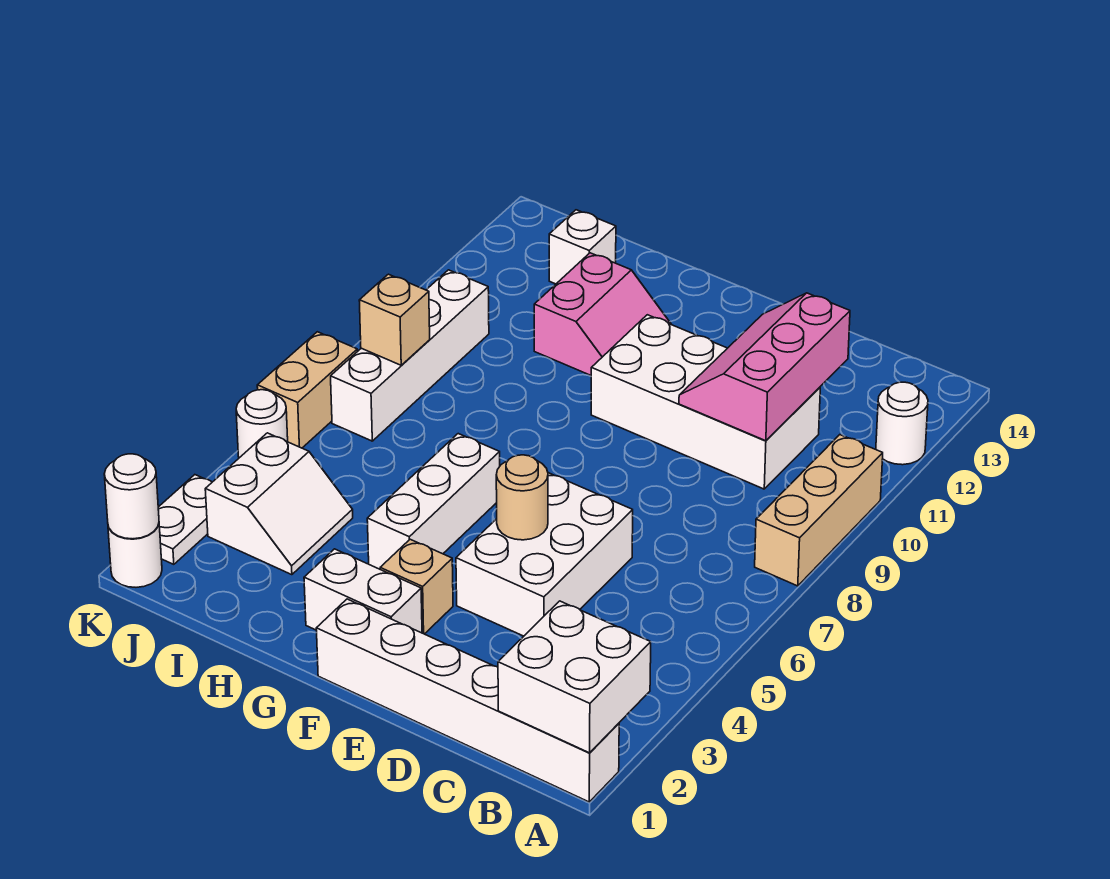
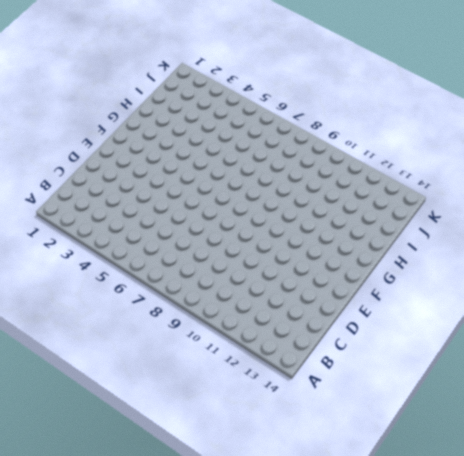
none -> white brick A1:F1 level 1
none -> tan brick A8:A10 level 1
none -> white round brick A12 level 1

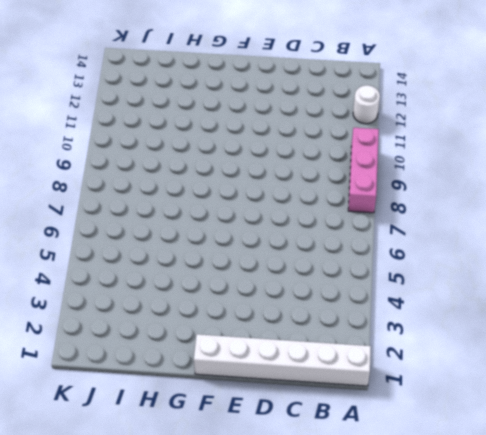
pink brick A8:A10 level 1 -> tan brick A8:A10 level 1
none -> white brick C10:F11 level 1
none -> white brick D4:E6 level 1
none -> white brick F2:G2 level 1

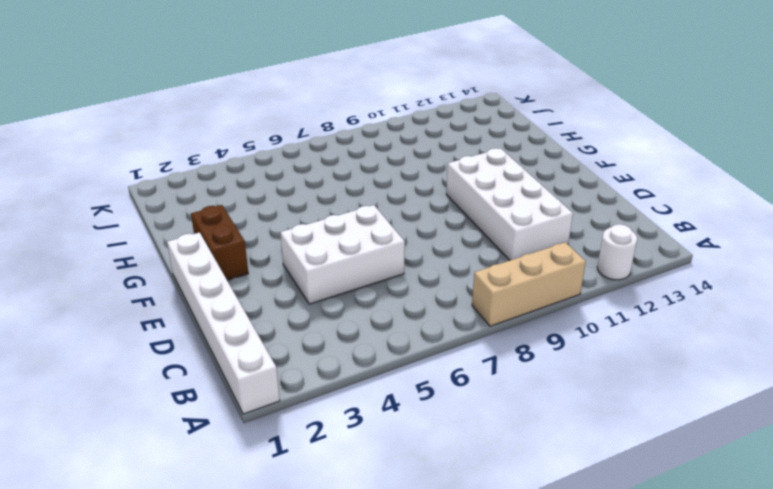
brown brick F2:G2 level 1 -> white brick F2:G2 level 1
none -> tan brick F3 level 1
none -> white brick G4:G6 level 1
none -> pink slope G11:H12 level 1 top H

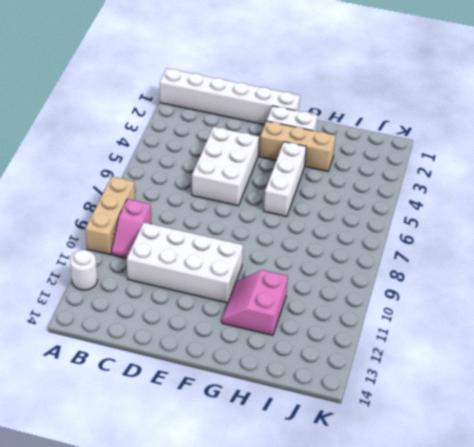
pink slope B9:B10 level 1 top 9 -> none
tan brick F3:H3 level 1 -> tan brick F3 level 1
none -> white slope I3:J4 level 1 top J
none -> white brick I13 level 1
none -> white brick J7:J10 level 1

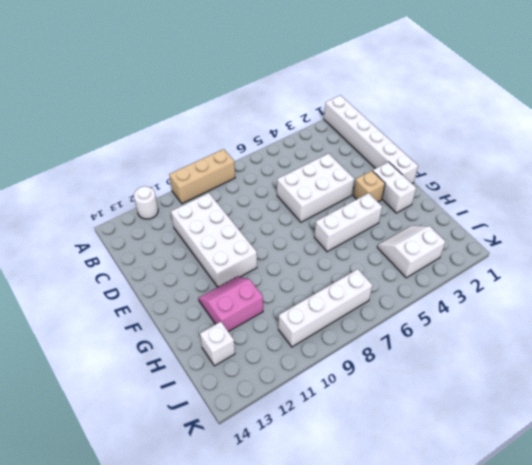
none -> white round brick K1 level 1
none -> white plate K2:K3 level 1
none -> white round brick K5 level 1

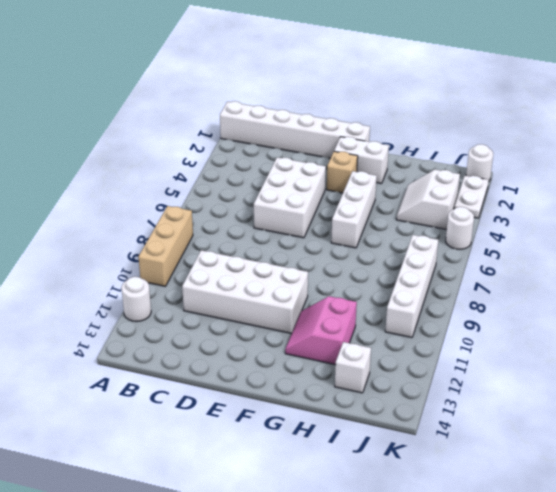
none -> tan brick K6:K7 level 1
none -> white brick A1:B2 level 2
none -> pink slope C10:D12 level 2 top C

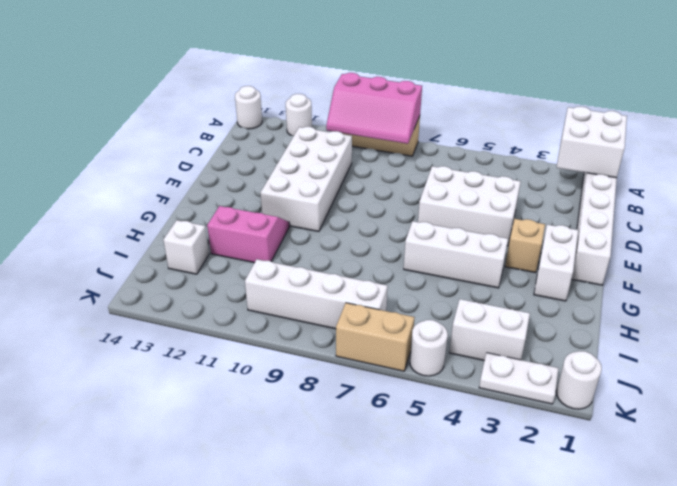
pink slope A8:B10 level 2 top A -> pink slope C10:D12 level 2 top C
white round brick A14 level 1 -> white round brick K1 level 2
none -> tan round brick E5 level 2
none -> tan brick J8 level 2

